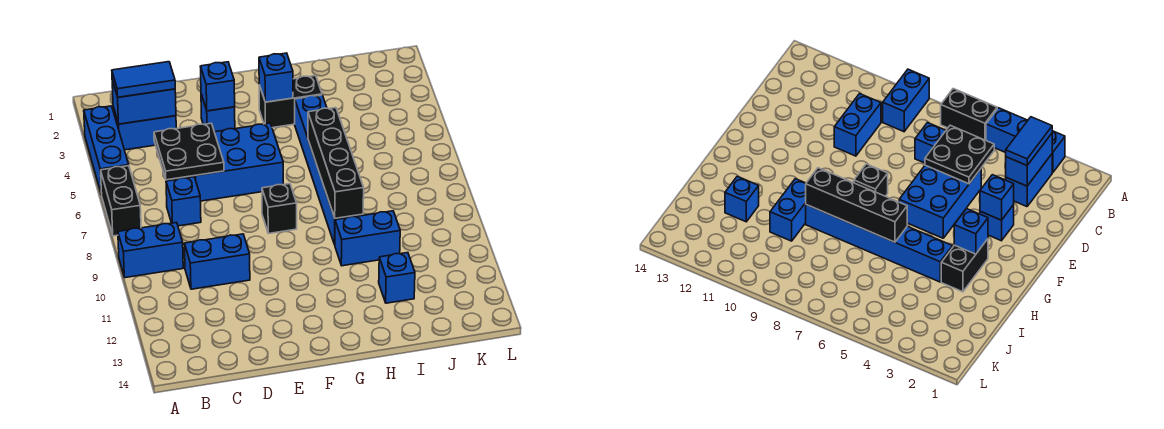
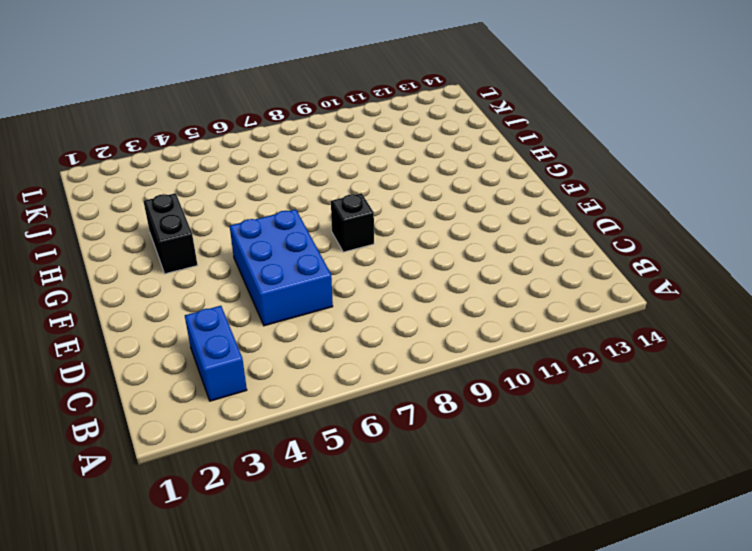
none -> blue brick A3:A5 level 1
none -> black brick A6:A7 level 1
none -> blue brick A9:B9 level 1

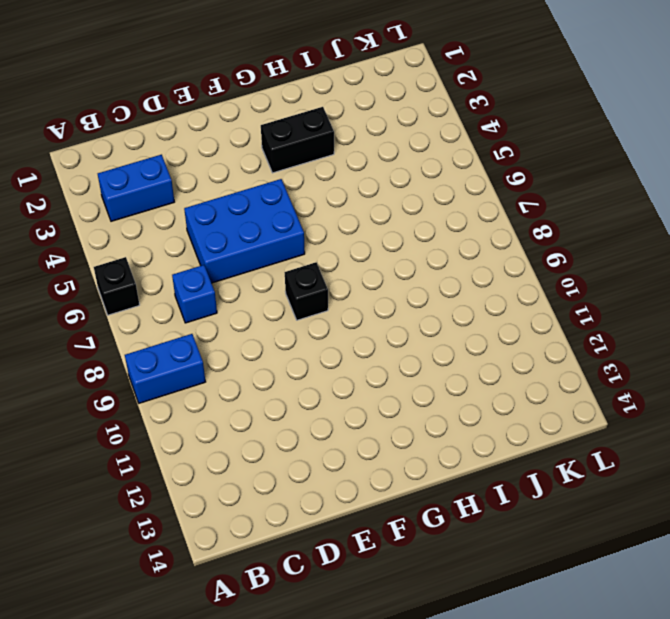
black brick A6 level 1 -> black brick A6:A7 level 1
none -> blue brick A3:A5 level 1
none -> blue brick C10:D10 level 1
none -> blue brick E3 level 1

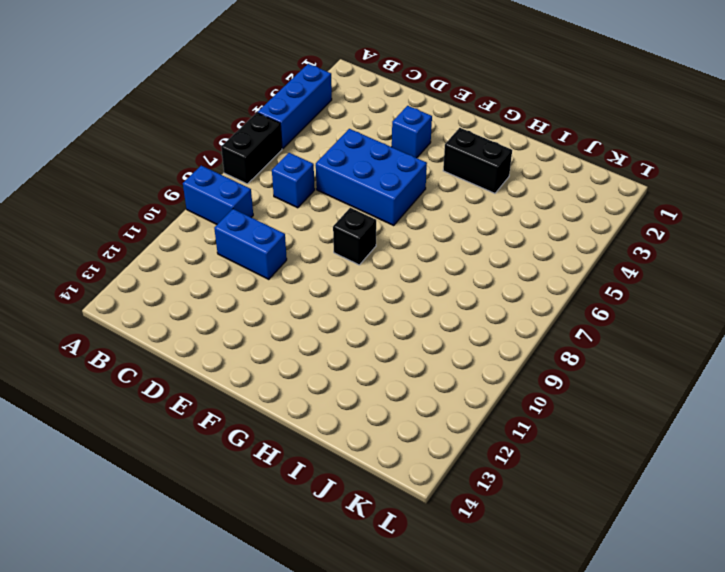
none -> blue brick B3:C3 level 1
none -> blue brick H4:H9 level 1
none -> blue brick H10:I10 level 1

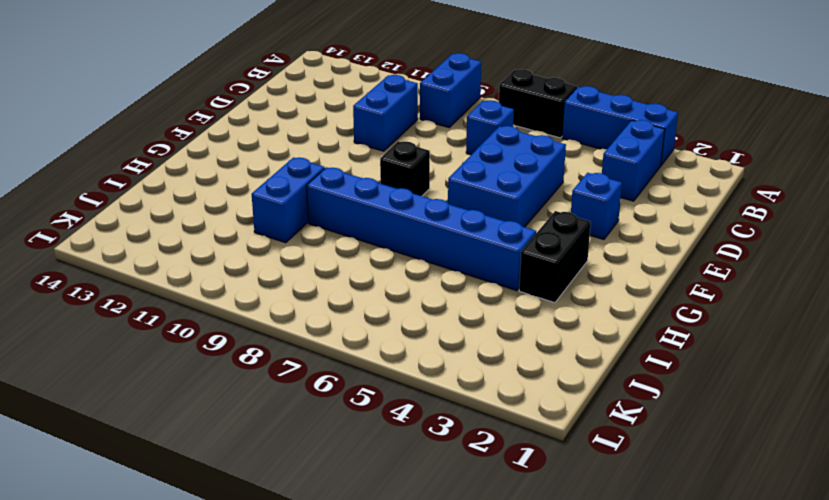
none -> blue brick I12 level 1
none -> blue brick B3:C3 level 2
none -> black plate C5:D6 level 2

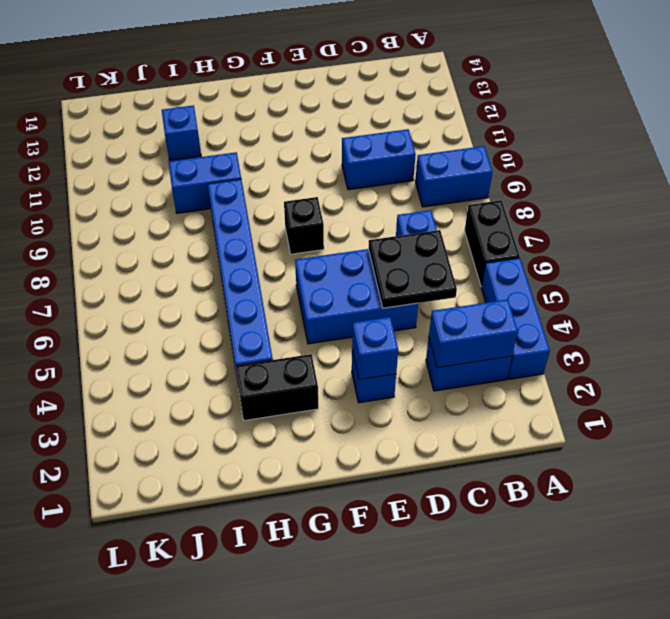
none -> blue brick G3 level 2
none -> black brick H6:H9 level 2
none -> blue tile B3:C3 level 3

